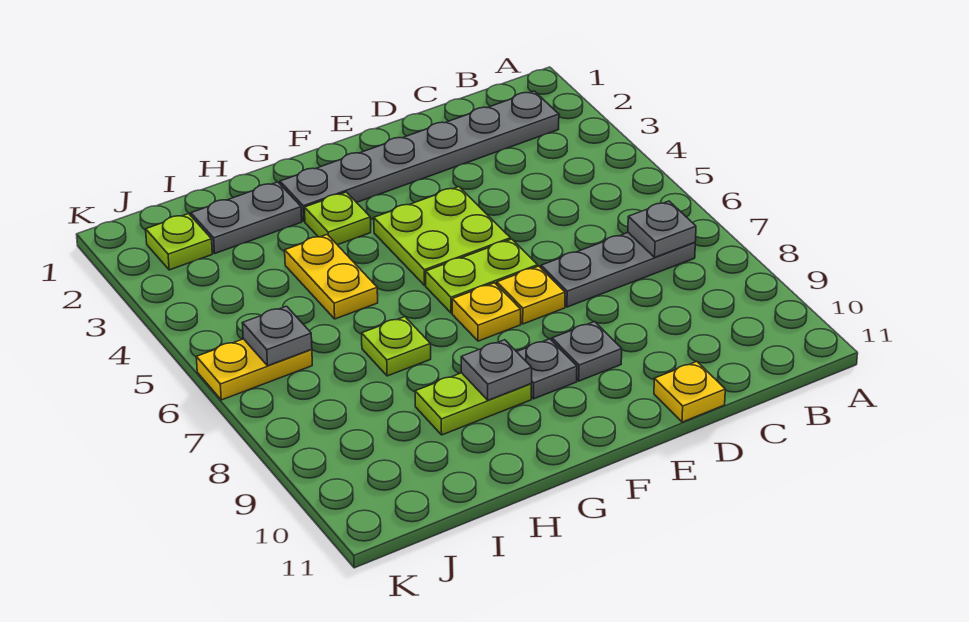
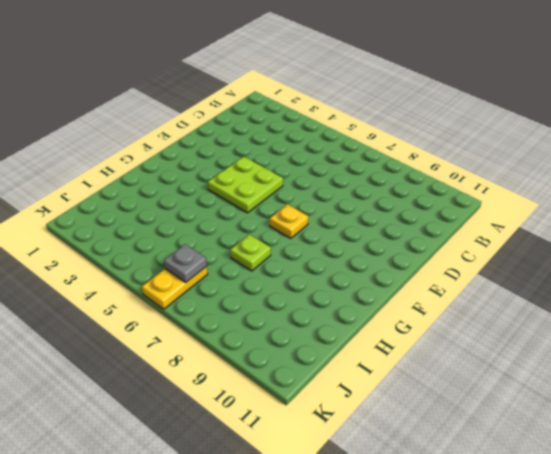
none -> grey plate B2:G2 level 1
none -> grey plate B7:D7 level 1
none -> yellow plate D11 level 1

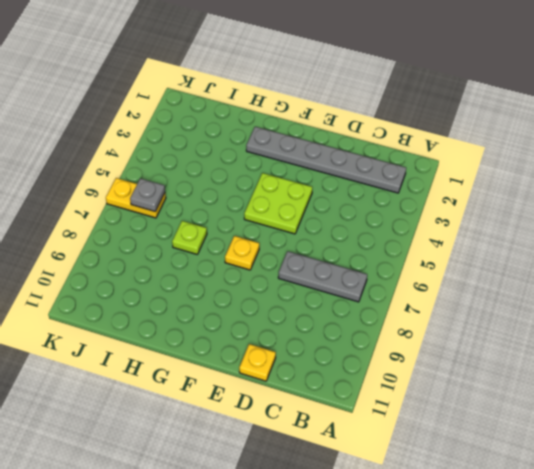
none -> lime plate E6:F6 level 1
none -> yellow plate E7 level 1
none -> grey plate E9 level 1

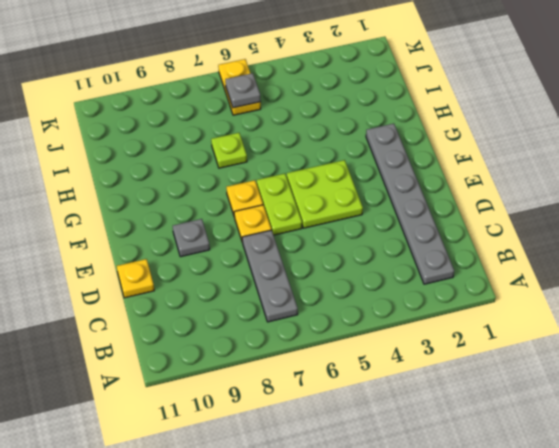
none -> grey plate F9 level 1
none -> lime plate G3 level 1
none -> lime plate G9:H9 level 1

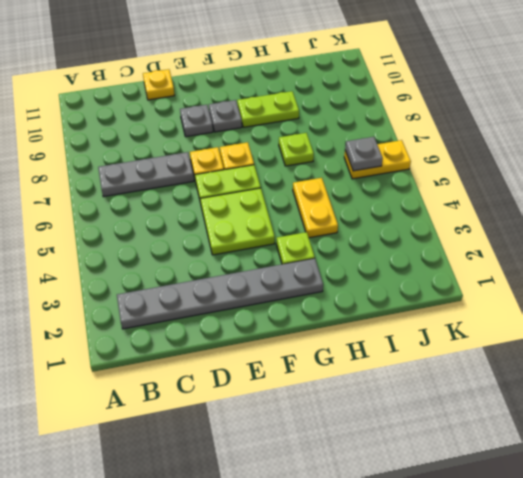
none -> grey plate H2:I2 level 1
none -> lime plate J2 level 1
none -> grey plate B7 level 2

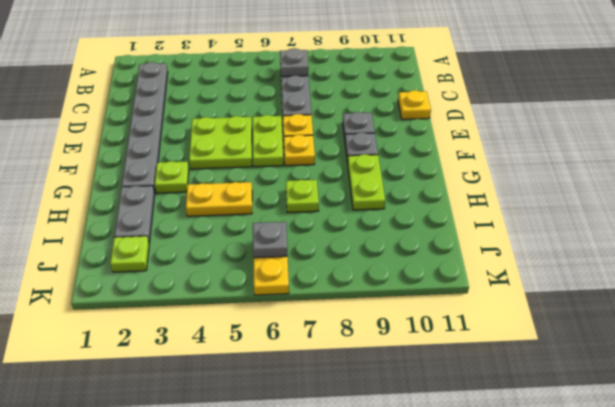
none -> grey plate G9 level 2

